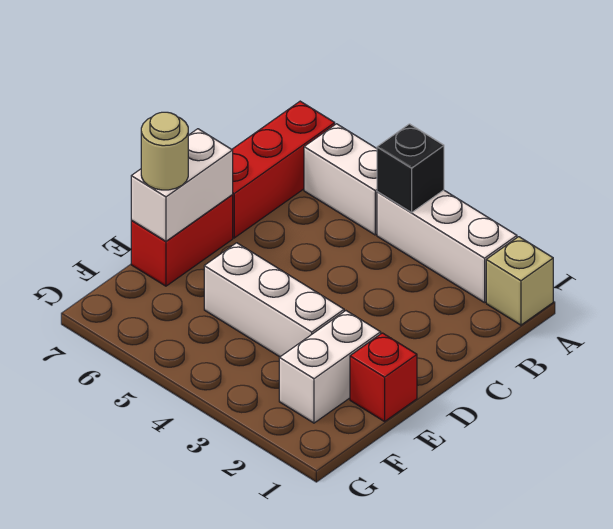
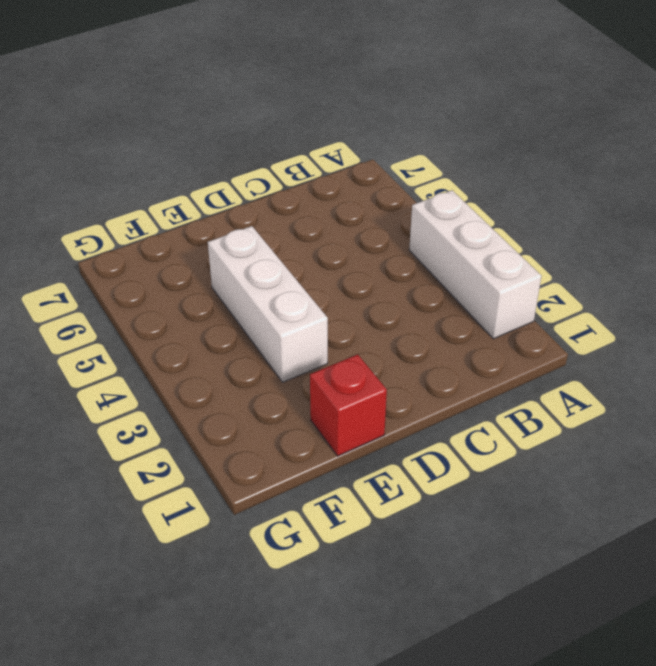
none -> tan brick A1 level 1
none -> white brick A5:A6 level 1

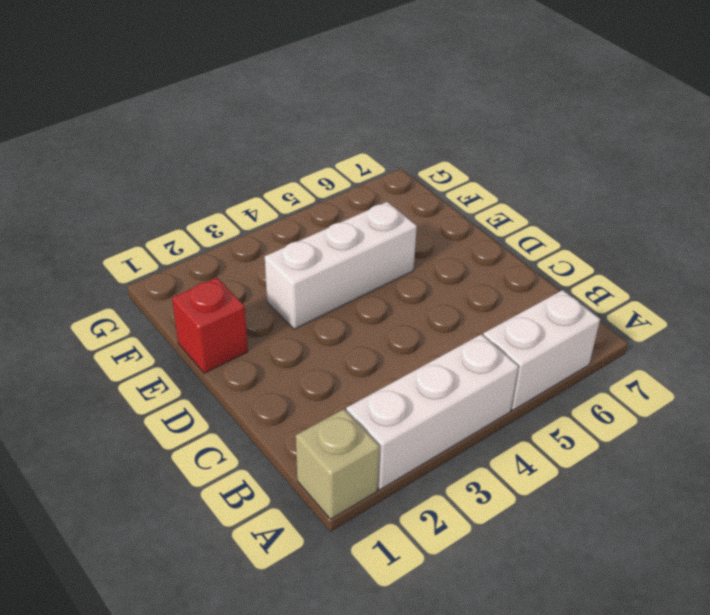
none -> red brick A7:C7 level 1
none -> red brick D7:E7 level 1

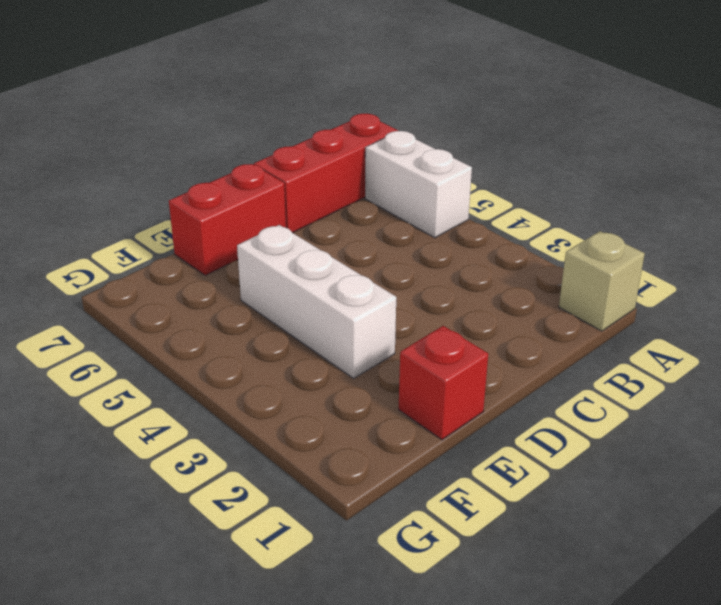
none -> white brick A2:A4 level 1
none -> white brick E2:F2 level 1

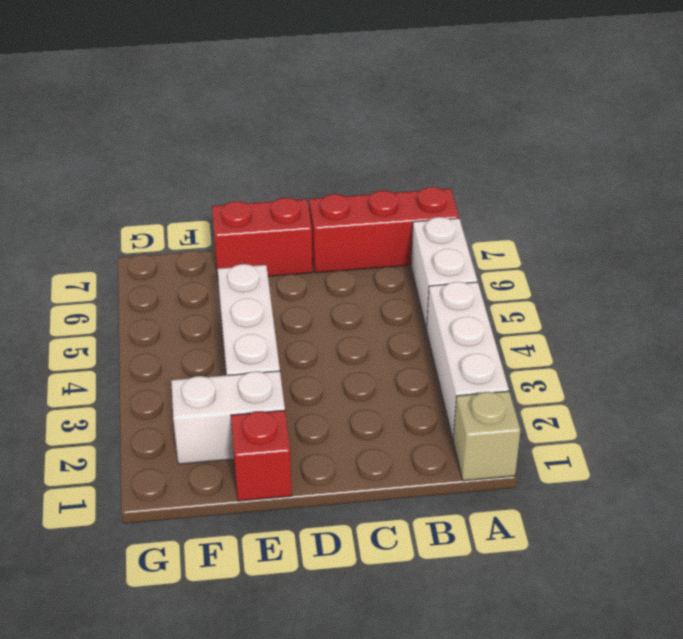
none -> black brick A4 level 2
none -> white brick D7:E7 level 2

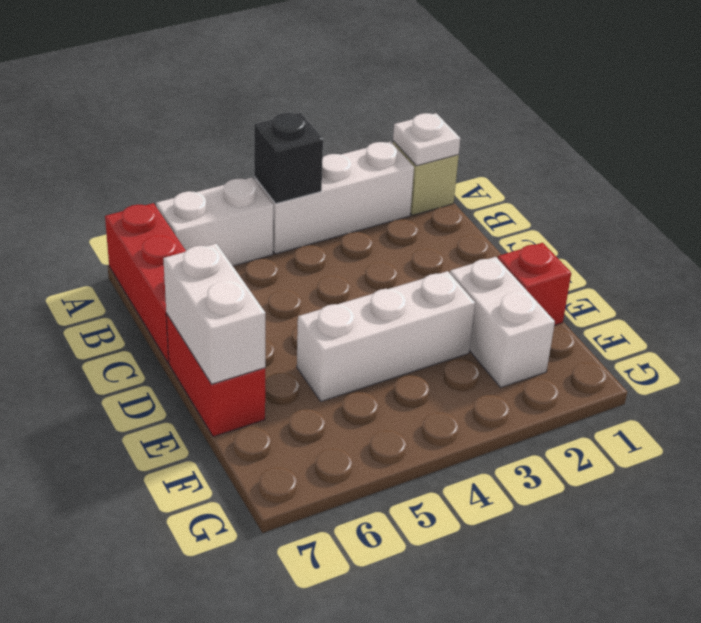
white plate A1 level 2 -> none
none -> tan round brick E7 level 3

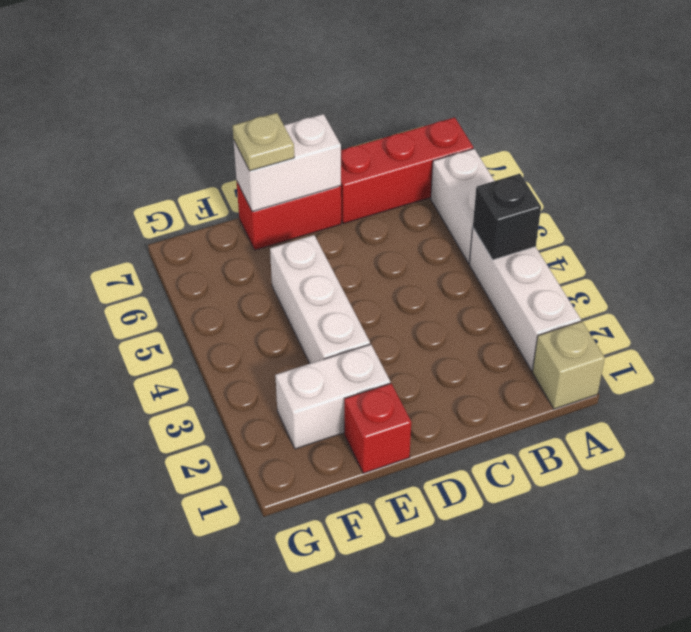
tan plate E7 level 3 -> tan round brick E7 level 3

